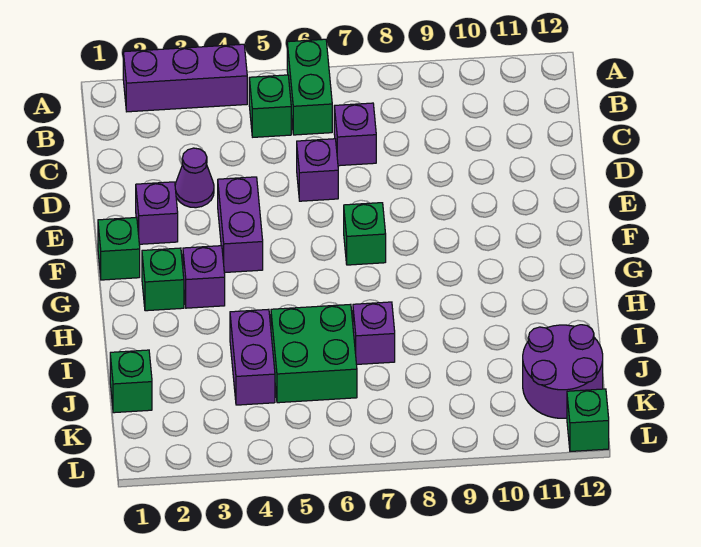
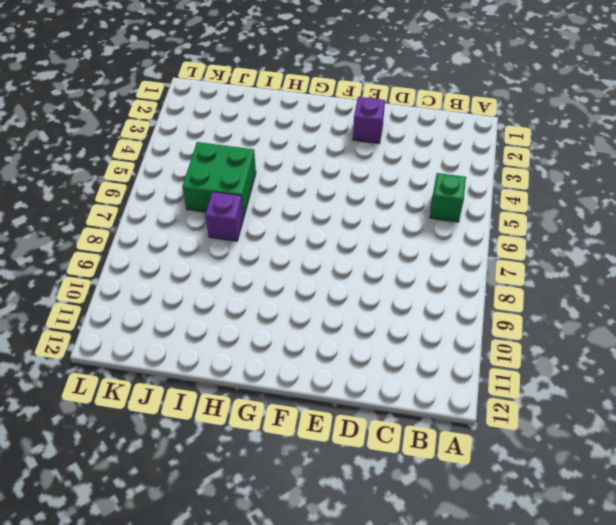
none -> purple brick A2:A4 level 1
none -> green brick A6:B6 level 1
none -> purple brick C7 level 1

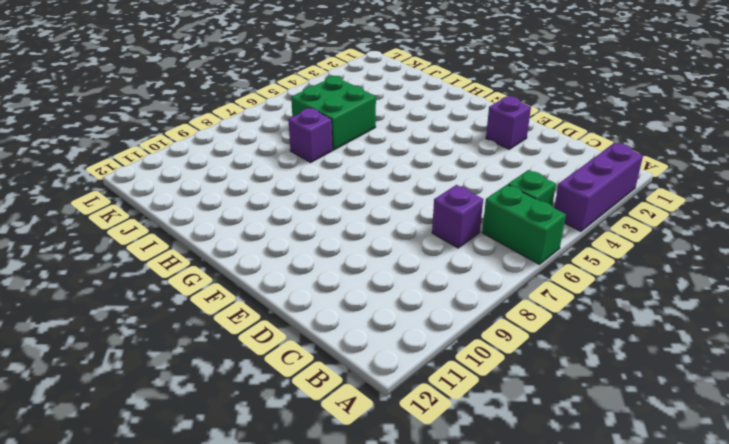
none -> purple cone D3 level 1
none -> purple brick D6 level 1
none -> purple brick E4:F4 level 1

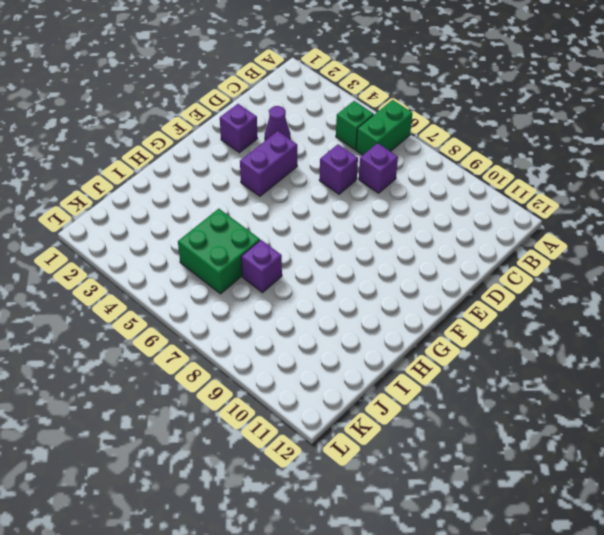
none -> purple brick A2:A4 level 1
none -> green brick F1 level 1
none -> green brick F7 level 1

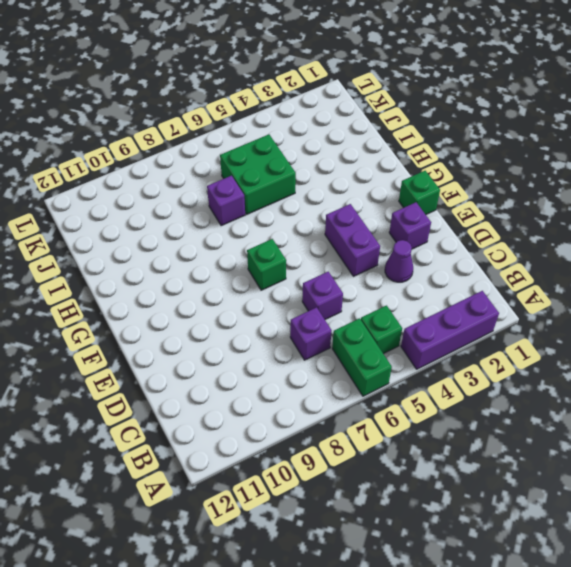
none -> green brick G2 level 1
none -> purple brick G3 level 1
none -> purple brick I4:J4 level 1

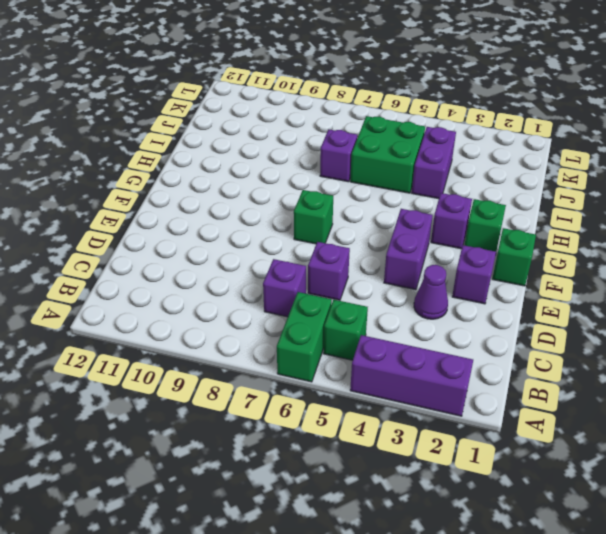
none -> green brick J1 level 1
none -> purple round brick J11:K12 level 1
none -> green brick L12 level 1

